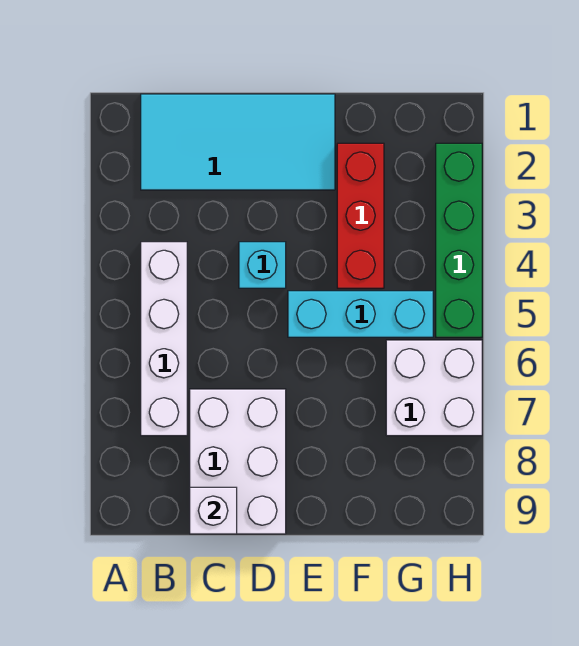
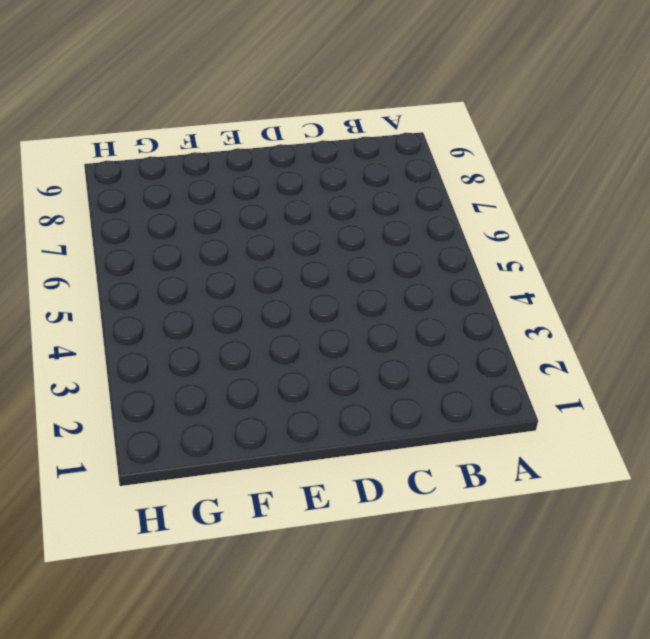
none -> cyan tile B1:E2 level 1
none -> white brick B4:B7 level 1

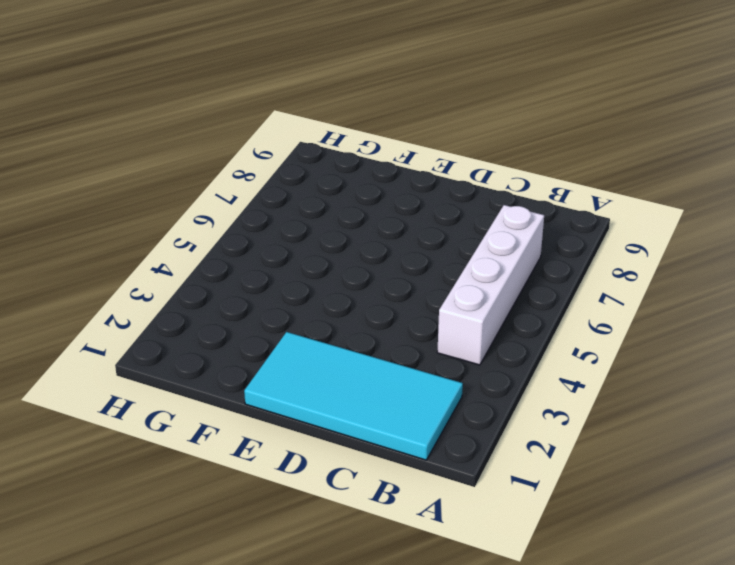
none -> white brick C7:D9 level 1
none -> cyan brick D4 level 1

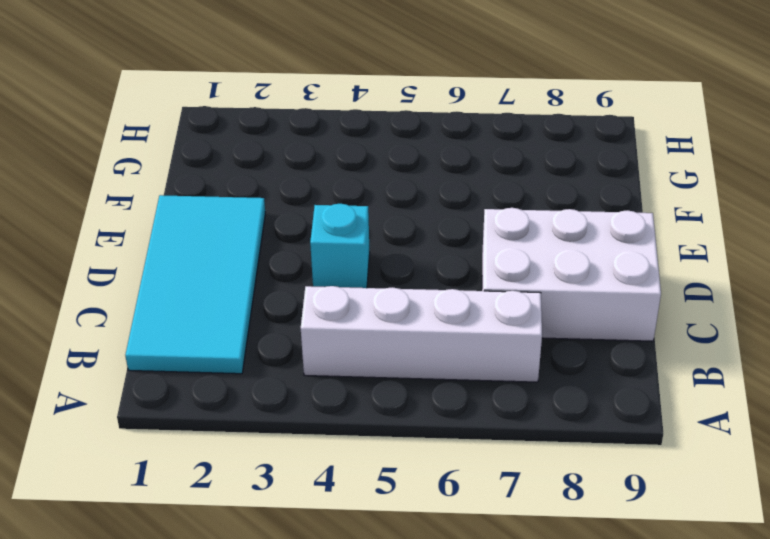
none -> cyan brick E5:G5 level 1
none -> red brick F2:F4 level 1

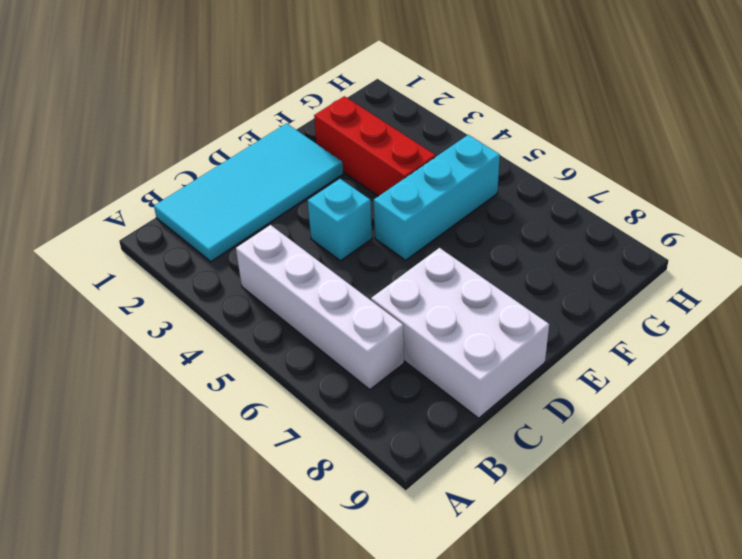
none -> white brick G6:H7 level 1
none -> green brick H2:H5 level 1

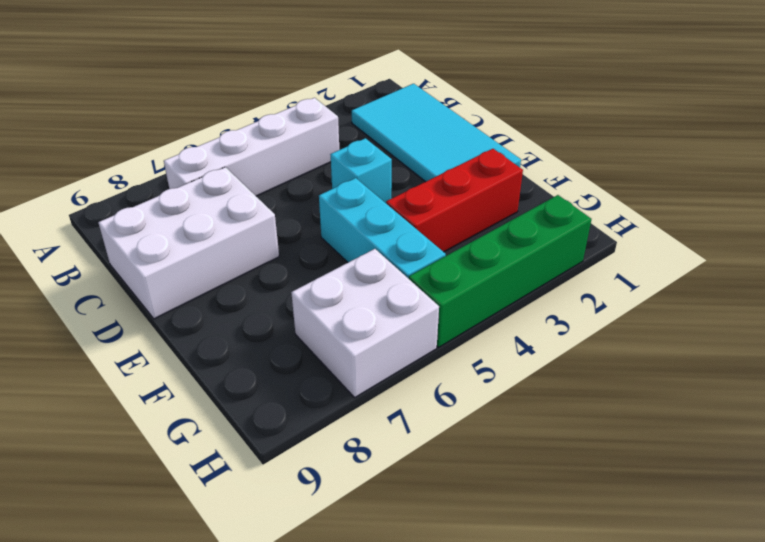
none -> white brick C9 level 2

